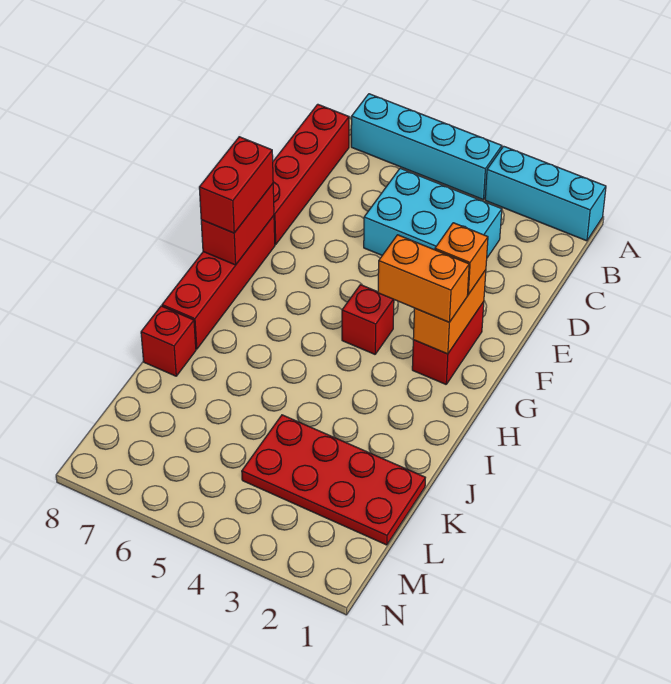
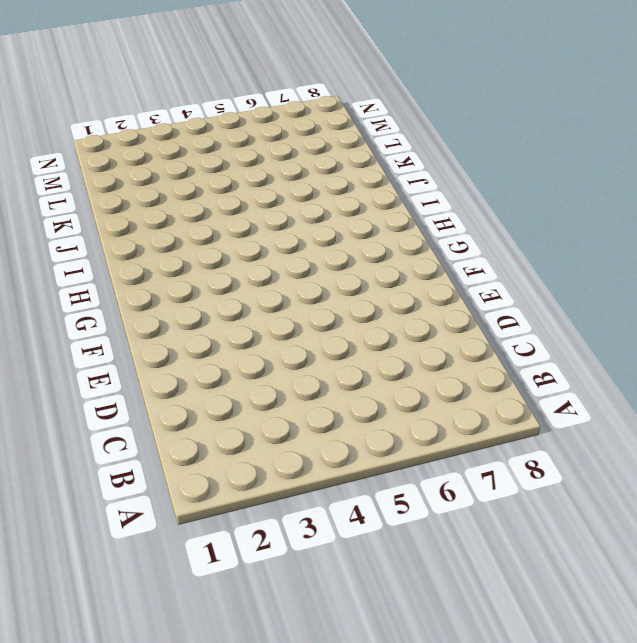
none -> cyan brick A1:A3 level 1
none -> cyan brick A4:A7 level 1
none -> red brick B8:E8 level 1

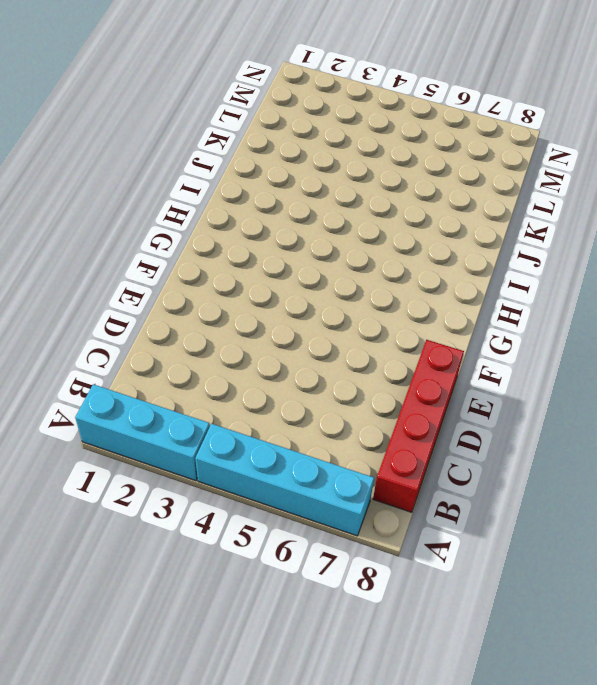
none -> cyan brick C3:D5 level 1
none -> red brick F2:G2 level 1
none -> red brick F8:I8 level 1

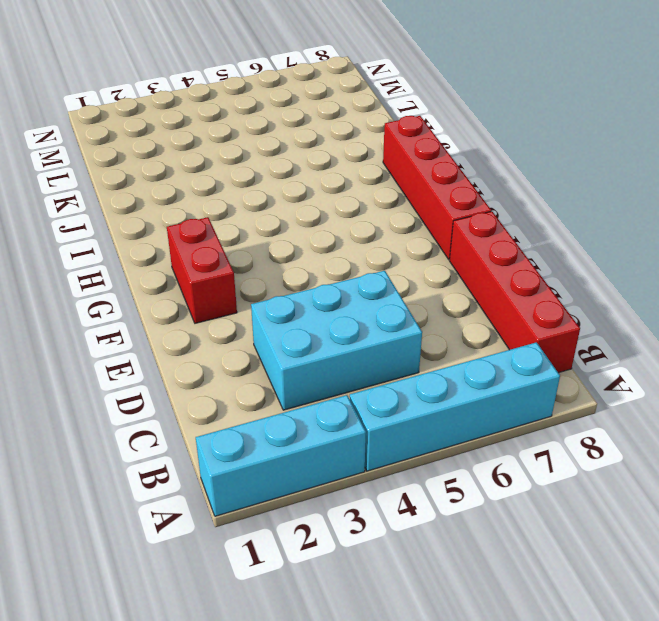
none -> red brick G4 level 1
none -> red brick J8 level 1
none -> red plate K1:L4 level 1

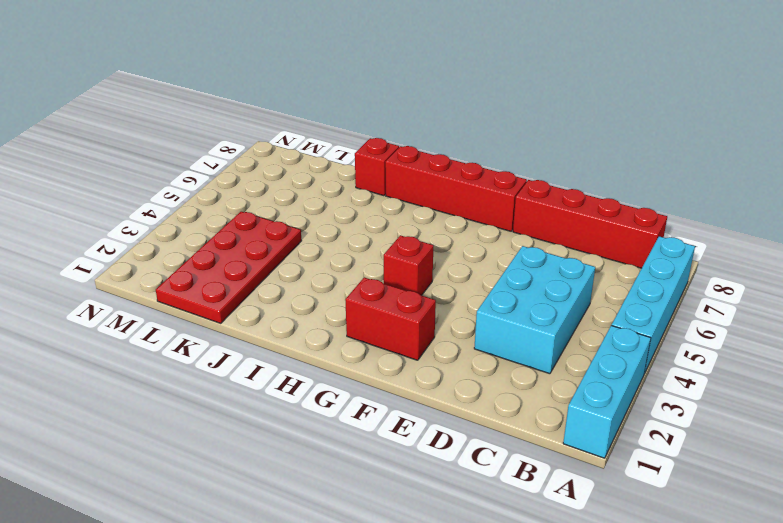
none -> orange brick F2:G2 level 2
none -> red brick F8:G8 level 2
none -> orange brick F2 level 3

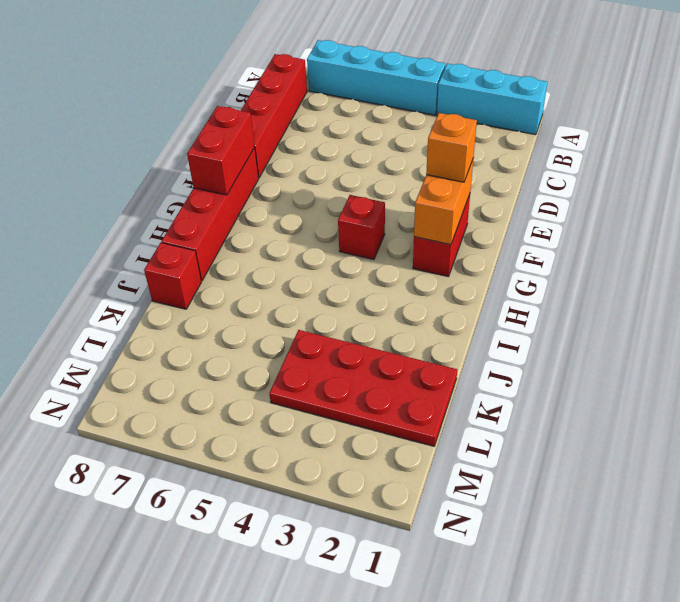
none -> cyan brick C3:D5 level 1
none -> red brick F8:G8 level 3
none -> orange brick G2:G3 level 3

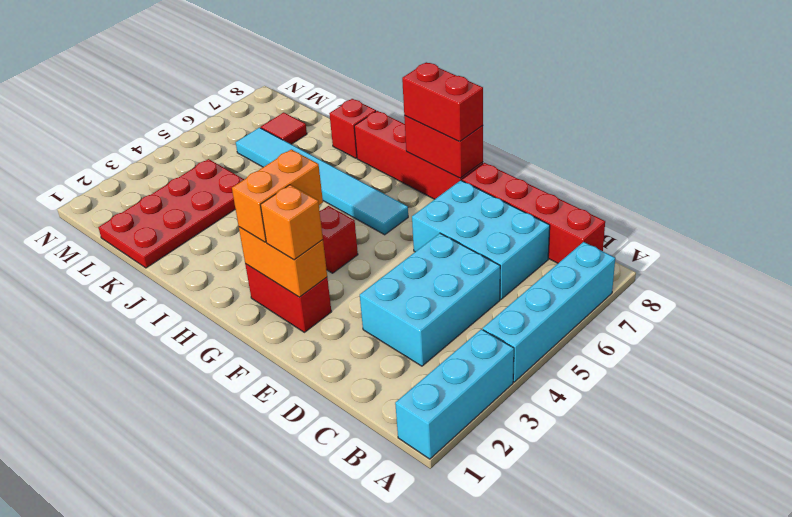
cyan brick C6:E7 level 1 -> none
cyan tile G6:L6 level 1 -> none
red tile L7 level 1 -> none

